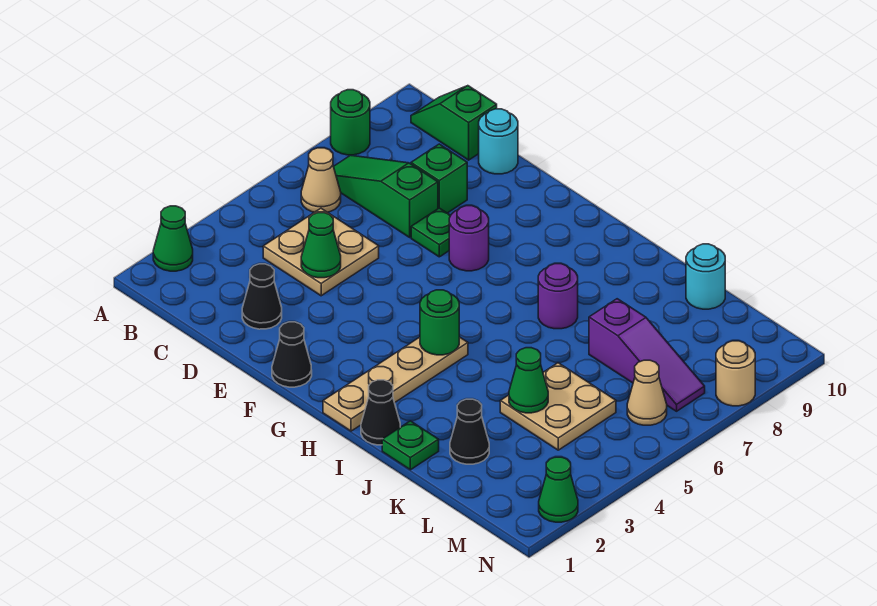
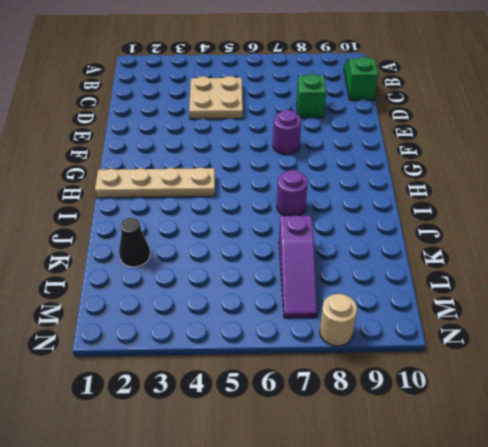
none -> green cone A2 level 1
none -> green round brick A8 level 1
none -> tan cone B6 level 1

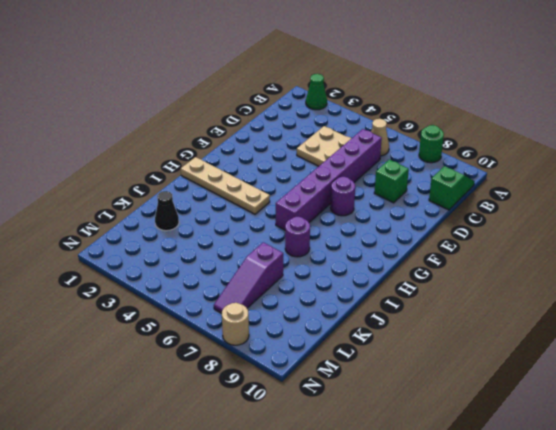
purple brick C6:H6 level 1 -> none
none -> green slope B7:D7 level 1 top D
none -> black cone D2 level 1
none -> cyan round brick D10 level 1

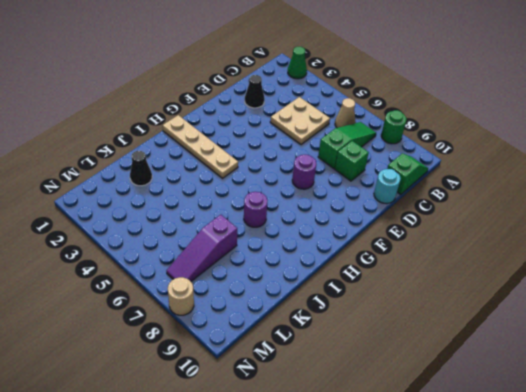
none -> green plate E7 level 1
none -> black cone F1 level 1
none -> black cone I1 level 1

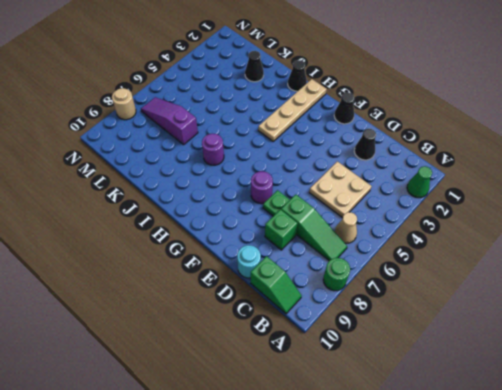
none -> green plate J1 level 1
none -> tan plate K4:L5 level 1
none -> cyan round brick K10 level 1

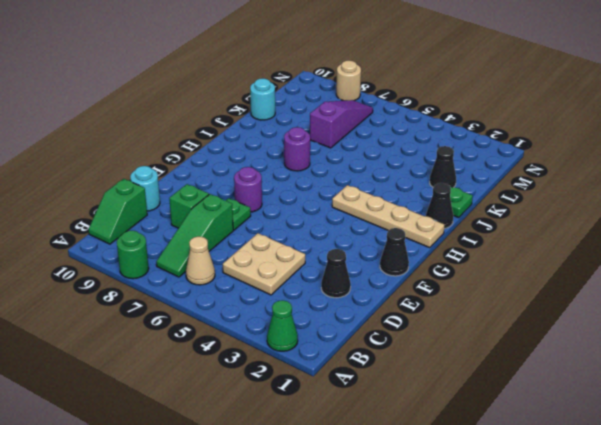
none -> tan plate K4:L5 level 1
none -> tan cone M6 level 1
none -> green cone N2 level 1

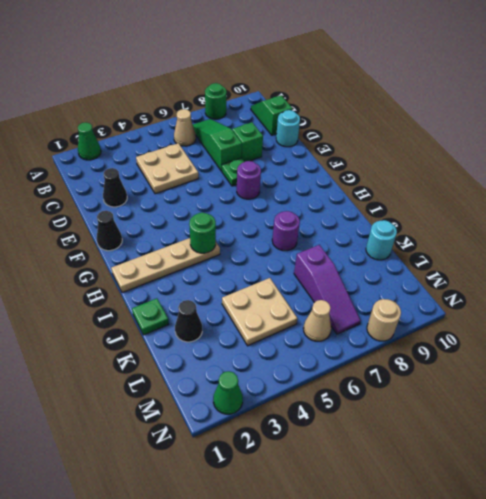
none -> black cone I1 level 1
none -> green cone D4 level 2
none -> green cone K4 level 2

